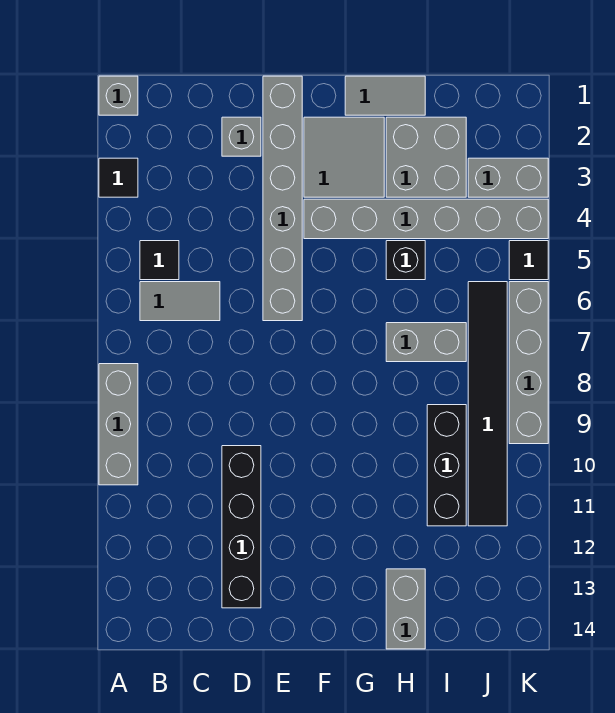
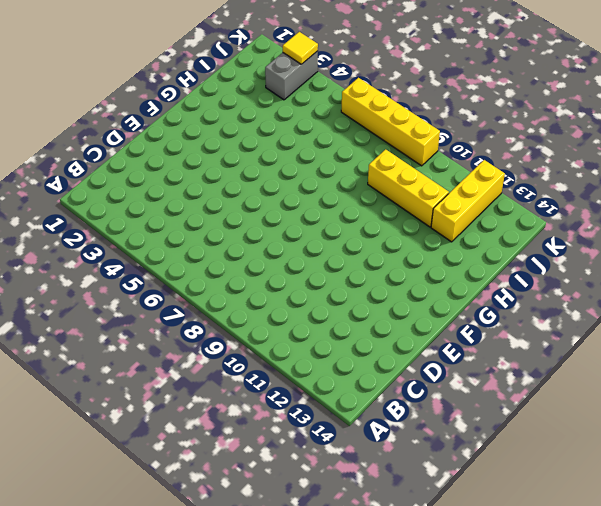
yellow brick I9:I11 level 1 -> black brick I9:I11 level 1
yellow brick I12:K12 level 1 -> none
yellow tile K3 level 2 -> none
yellow brick K6:K9 level 1 -> grey brick K6:K9 level 1
none -> grey brick A1 level 1
none -> black tile A3 level 1
none -> grey brick A8:A10 level 1

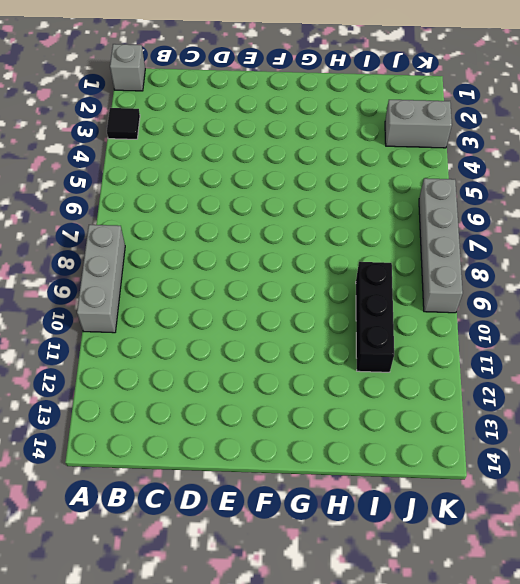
none -> black tile B5 level 1
none -> grey tile B6:C6 level 1
none -> grey brick D2 level 1

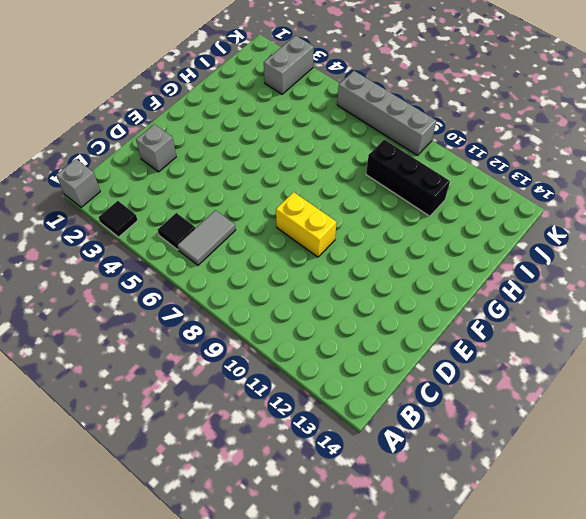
yellow brick E8:E9 level 1 -> none
none -> grey brick A8:A10 level 1
none -> black brick D10:D13 level 1
none -> grey brick E1:E6 level 1

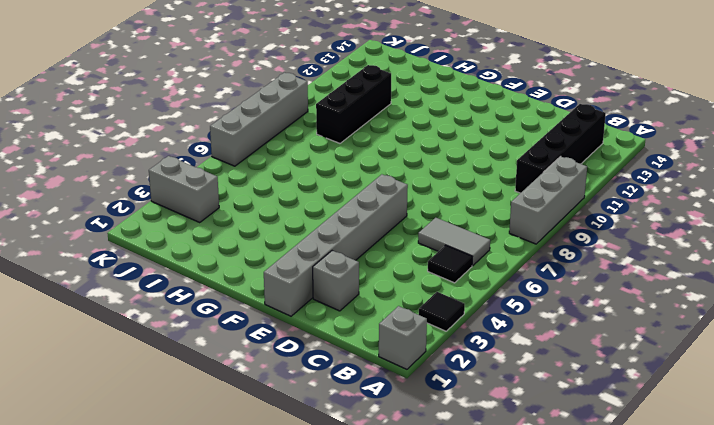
black brick B10:B13 level 1 -> black brick D10:D13 level 1
none -> grey tile F2:G3 level 1
none -> grey brick F4:K4 level 1
none -> grey tile G1:H1 level 1

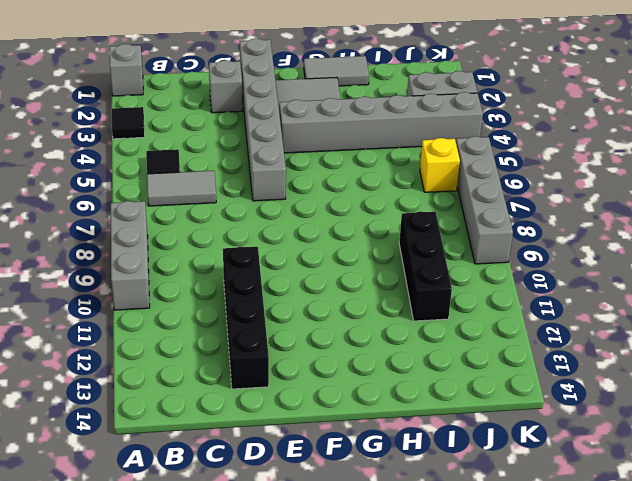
yellow brick J6 level 1 -> black tile J6:J11 level 1
none -> grey brick H2:I3 level 1
none -> black brick H5 level 1
none -> grey brick H7:I7 level 1

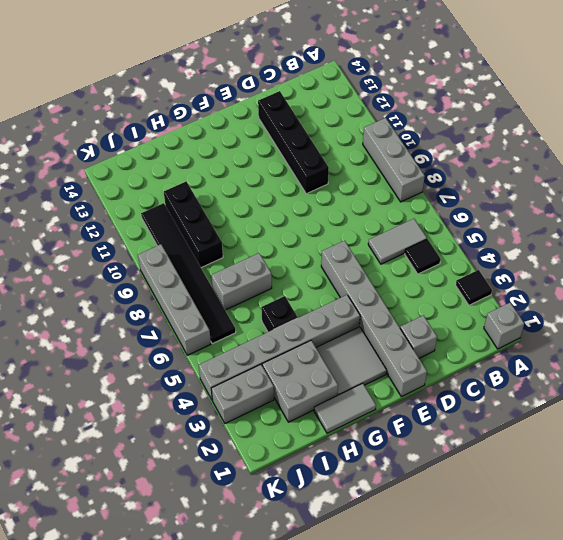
none -> grey brick H13:H14 level 1
none -> black tile K5 level 1

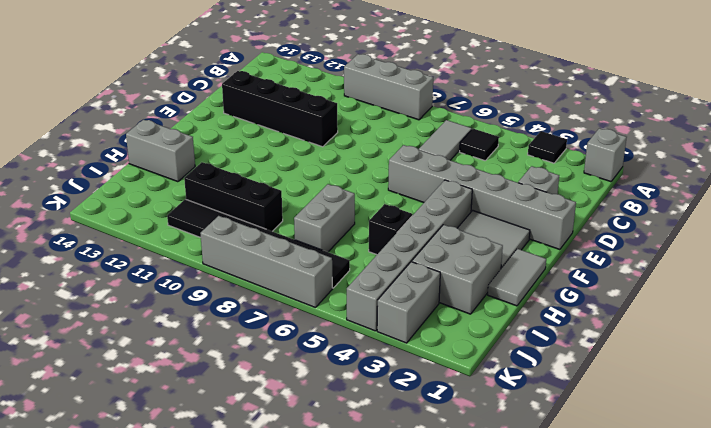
none -> black tile K5 level 1

